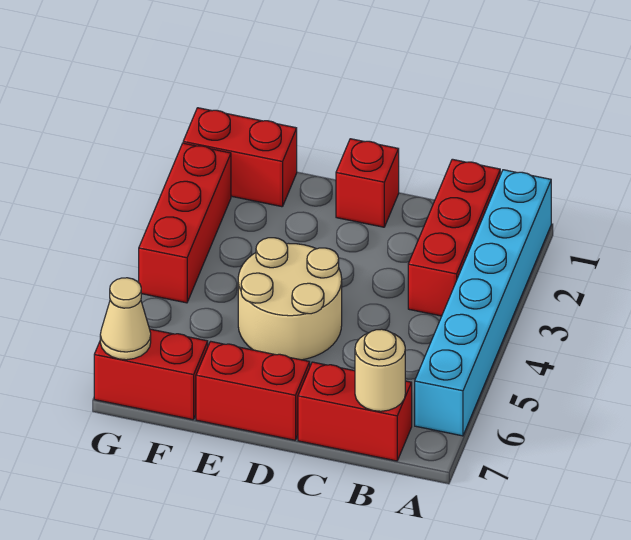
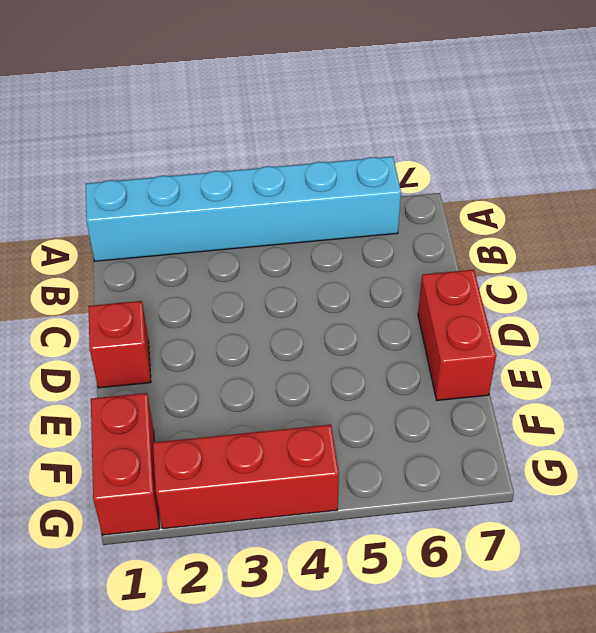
none -> red brick B1:B3 level 1
none -> red brick B7:C7 level 1

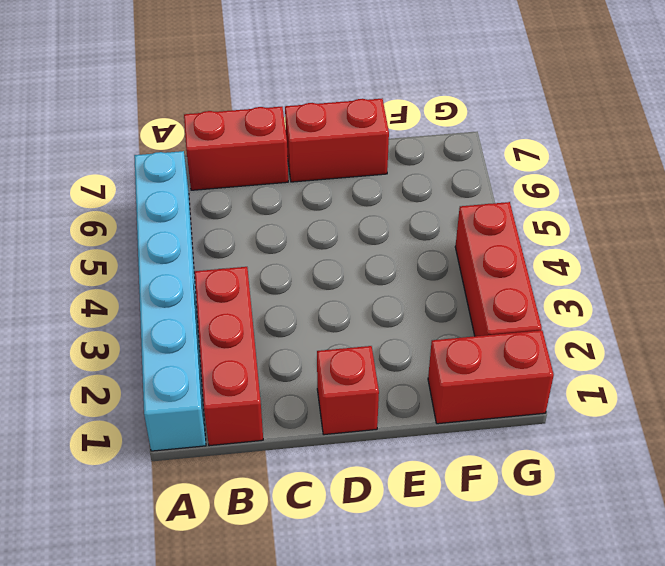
none -> tan round brick D4:E5 level 1
none -> red brick F7:G7 level 1

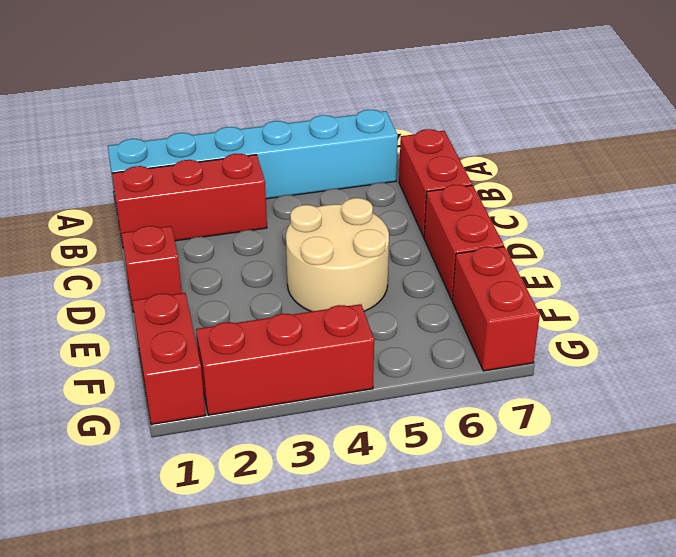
none -> tan round brick B7 level 2
none -> tan cone G7 level 2

